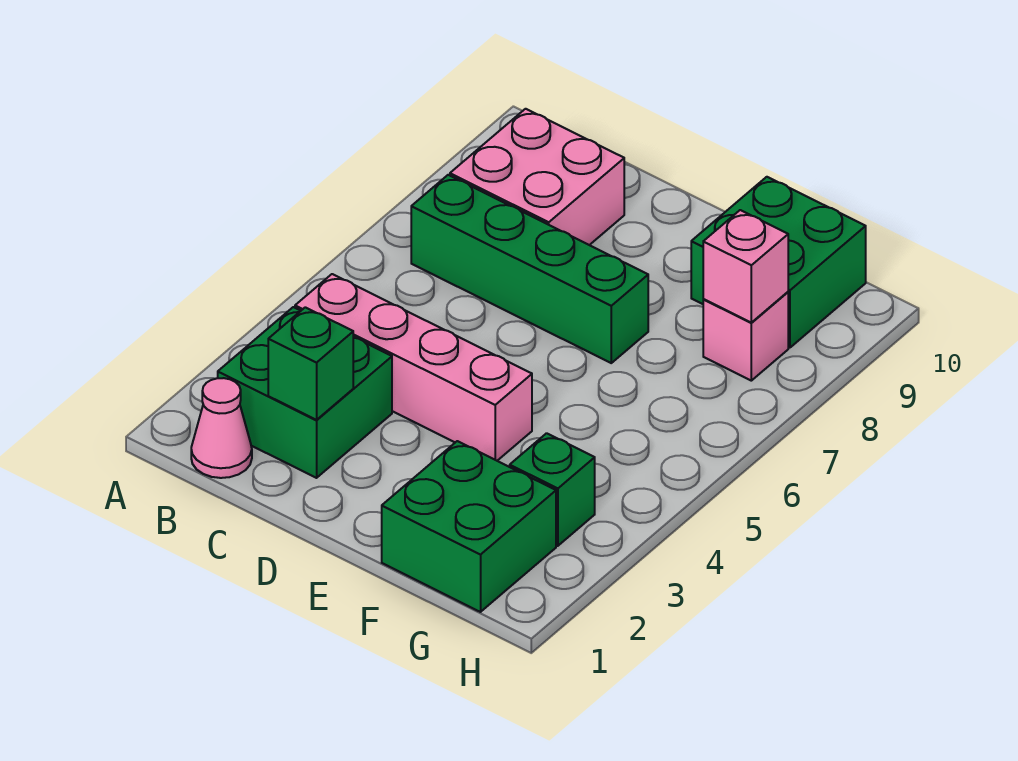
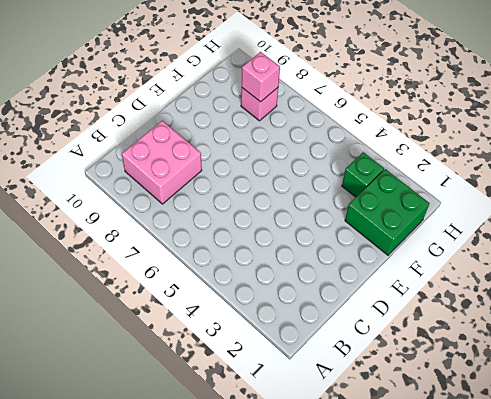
none -> pink cone B1 level 1
none -> green brick B2:C3 level 1

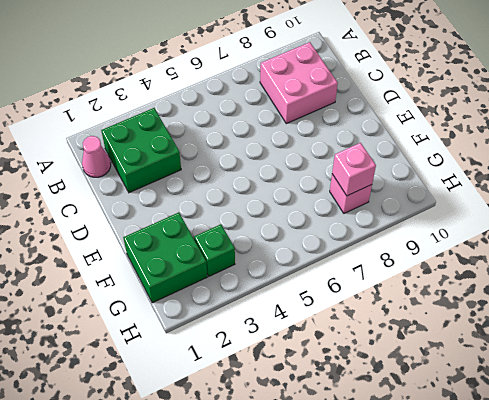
none -> pink brick B4:E4 level 1
none -> green brick B7:E7 level 1

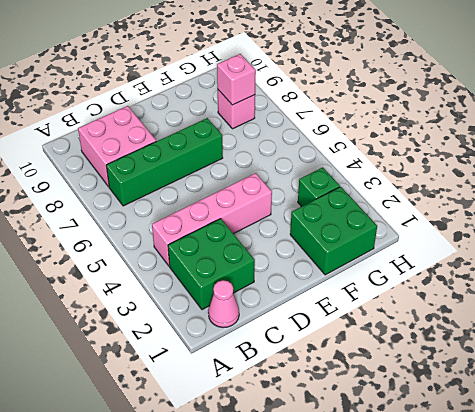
none -> green brick F9:G10 level 1
none -> green brick C2 level 2

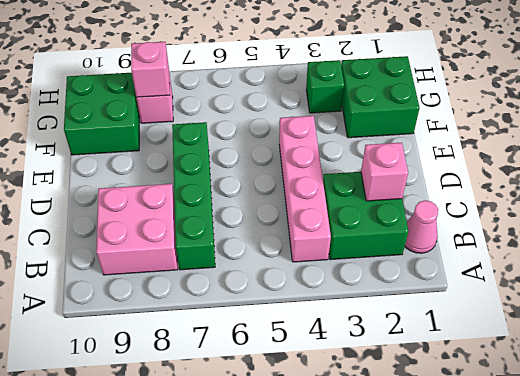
pink brick C2 level 2 -> green brick C2 level 2

